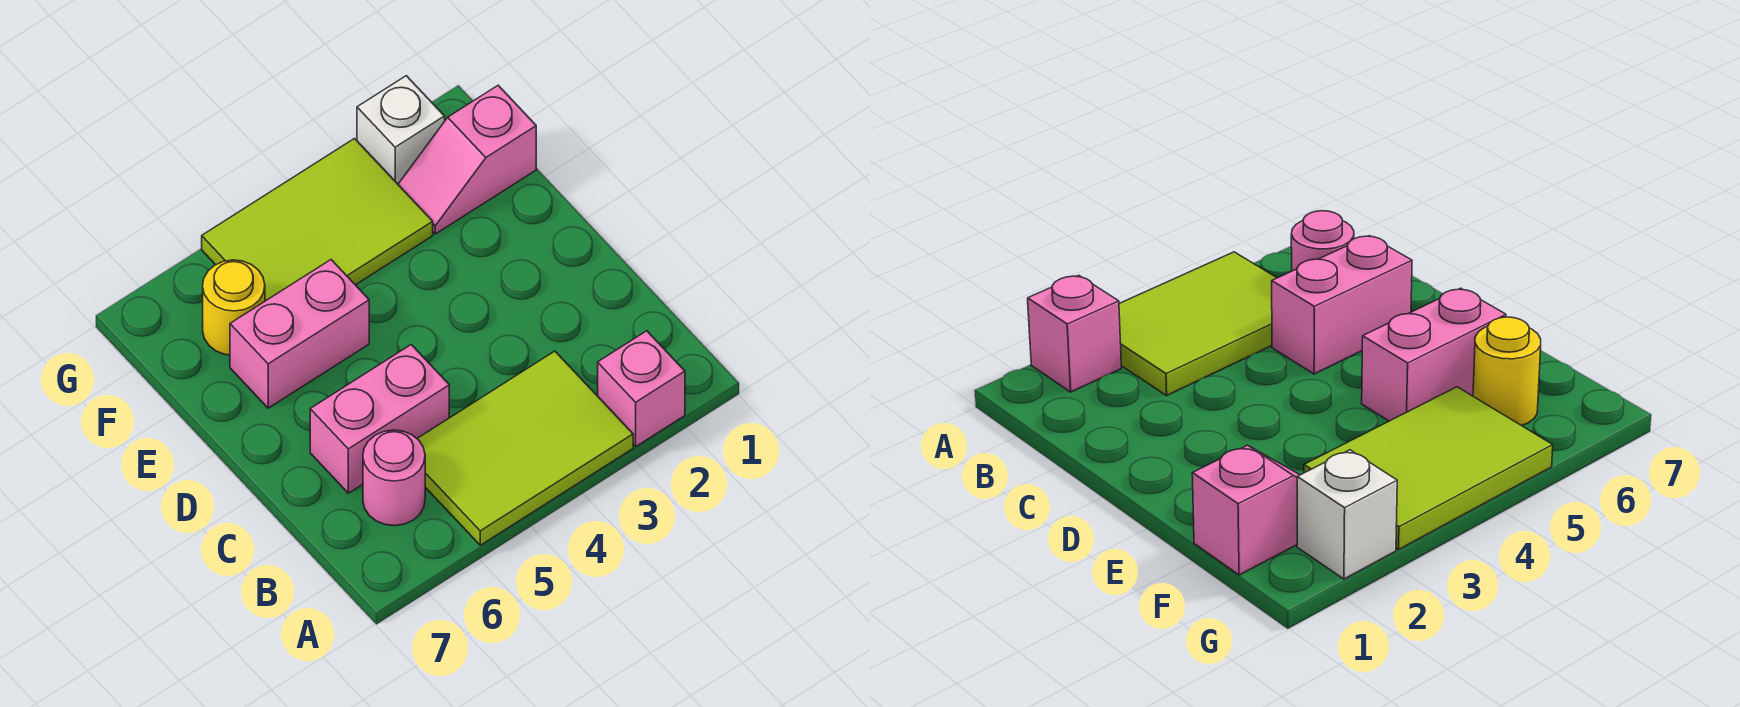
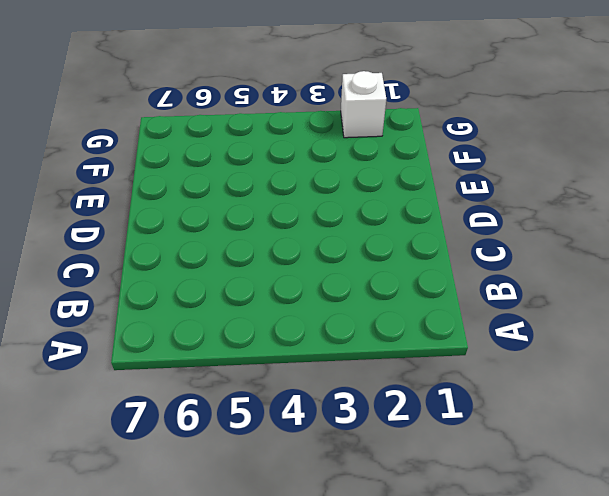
none -> pink brick A2 level 1
none -> lime tile A3:B5 level 1

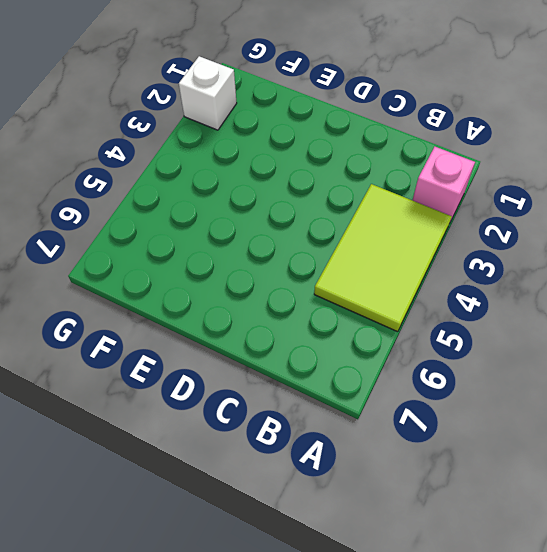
none -> pink round brick B6 level 1
none -> pink brick C5:C6 level 1

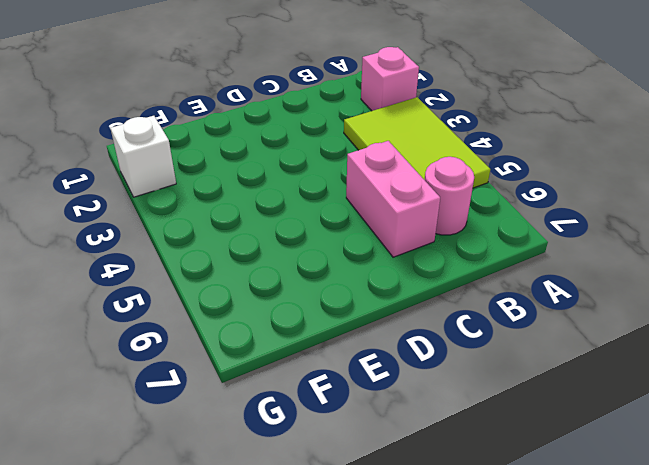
none -> pink brick E5:E6 level 1
none -> pink slope F1:F2 level 1 top 1

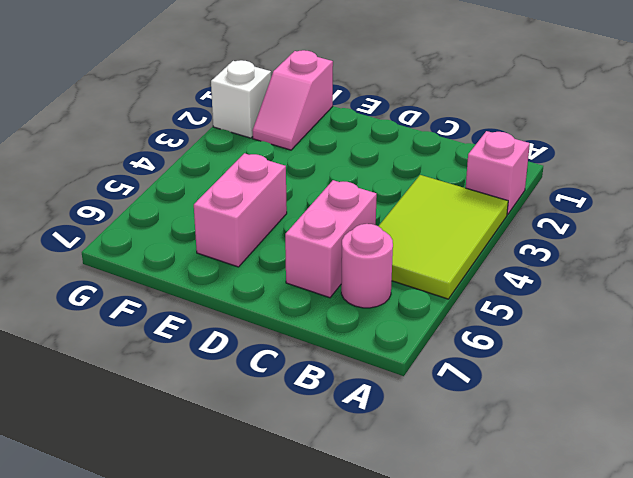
none -> lime tile F3:G5 level 1
none -> yellow round brick F6 level 1

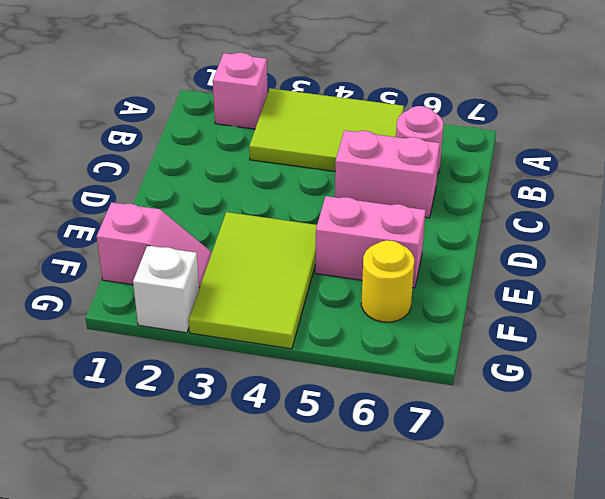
lime tile E3:G4 level 1 -> lime tile F3:G5 level 1

